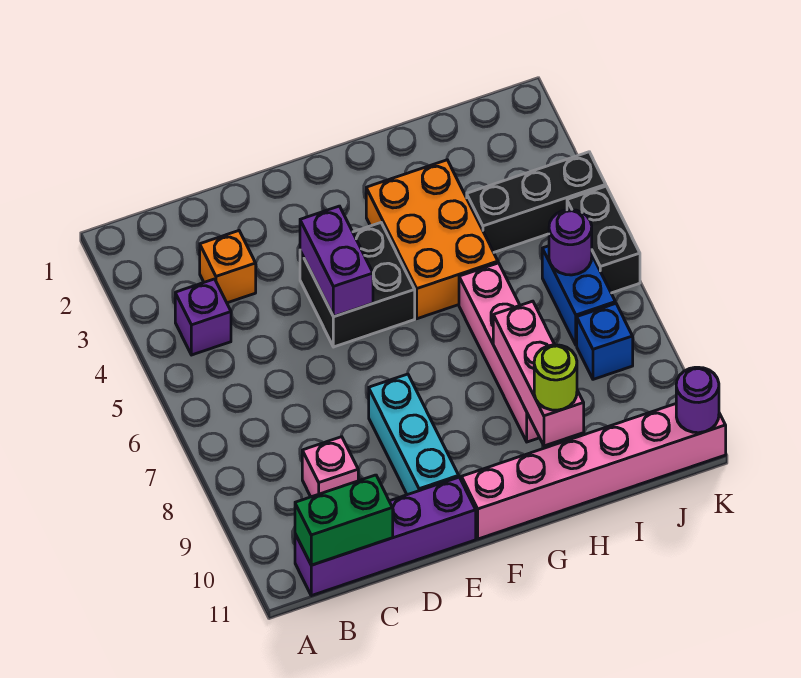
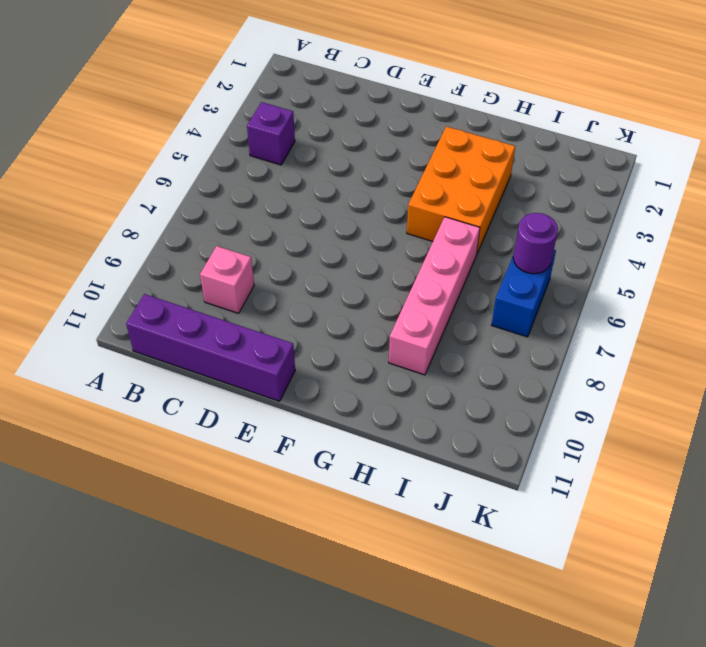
none -> orange brick C3 level 1
none -> black brick E4:F5 level 1
none -> cyan brick E8:E10 level 1

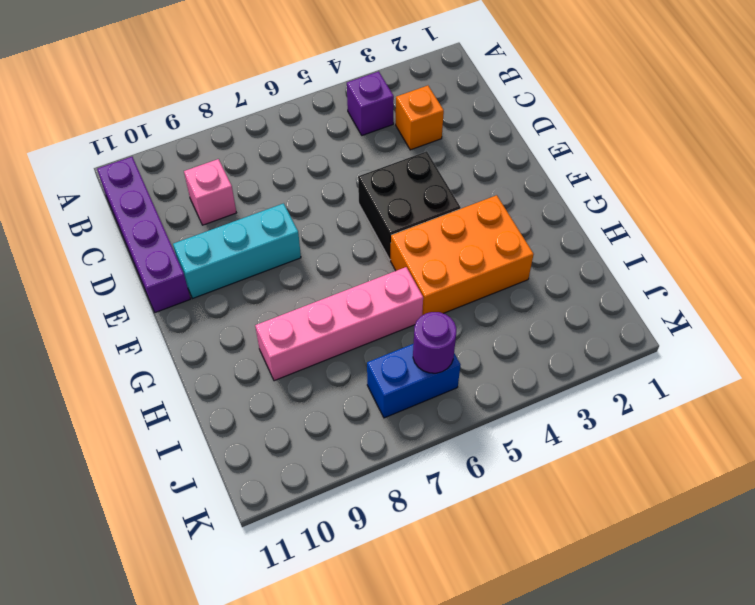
none -> pink brick F11:K11 level 1
none -> black brick I4:K4 level 1
none -> blue brick J8 level 1

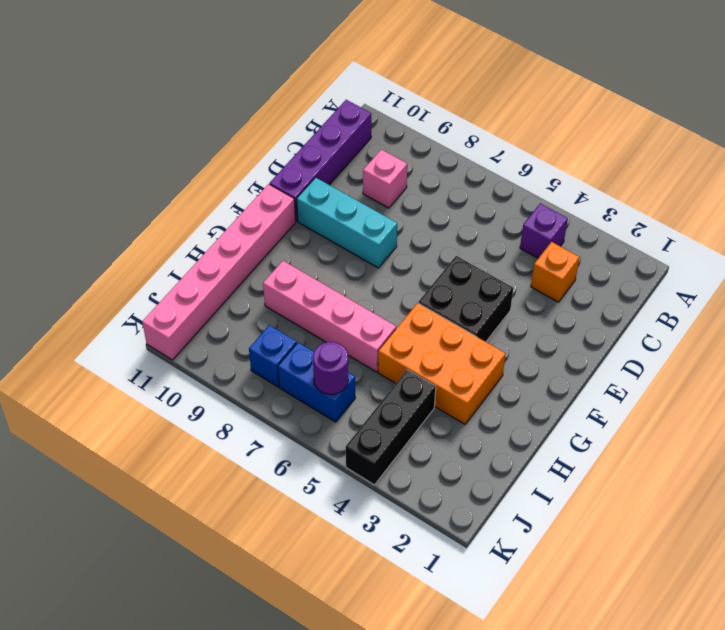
none -> black brick K5:K6 level 1
none -> green brick B11:C11 level 2
none -> purple brick E4:E5 level 2

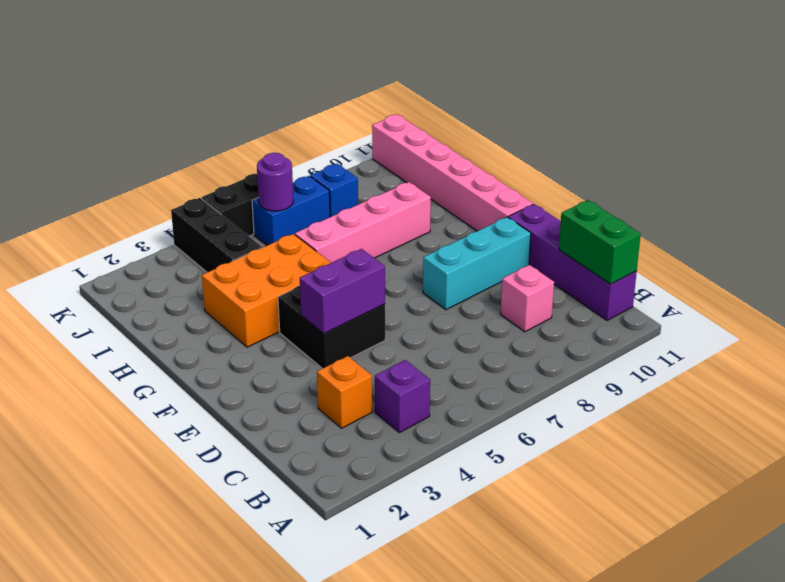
none -> pink brick H8:H10 level 2
none -> purple round brick K11 level 2
none -> lime round brick H10 level 3

